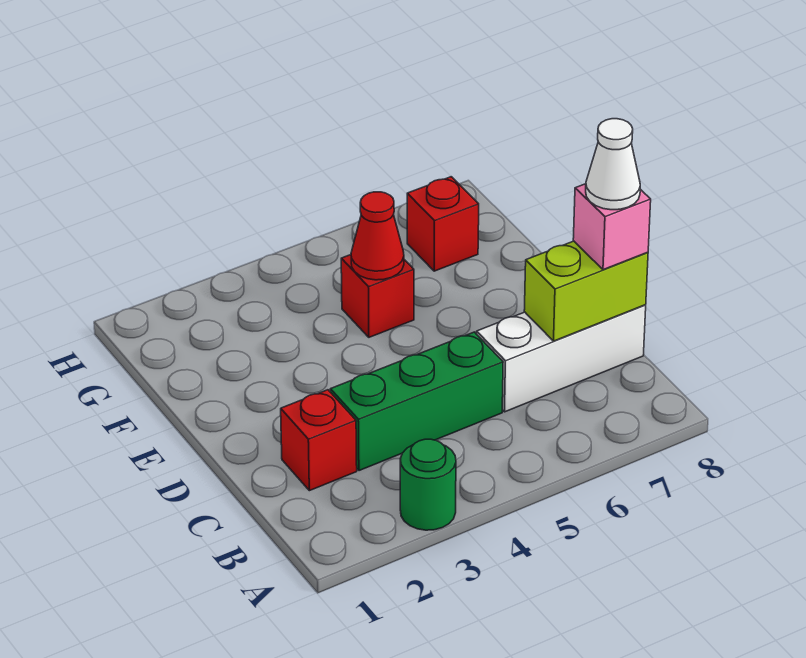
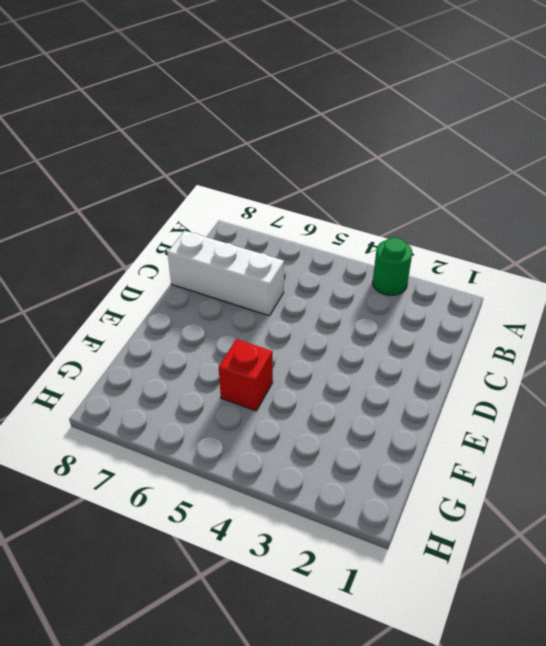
none -> red brick C2 level 1
none -> green brick C3:C5 level 1

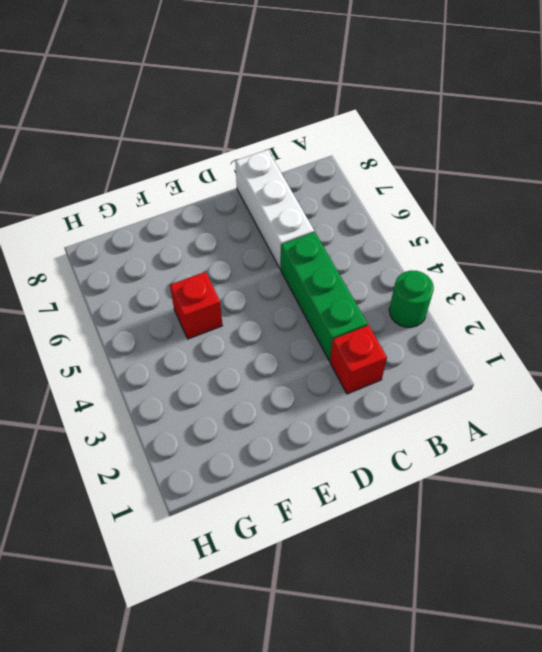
none -> red brick G7 level 1
none -> lime brick C7:C8 level 2

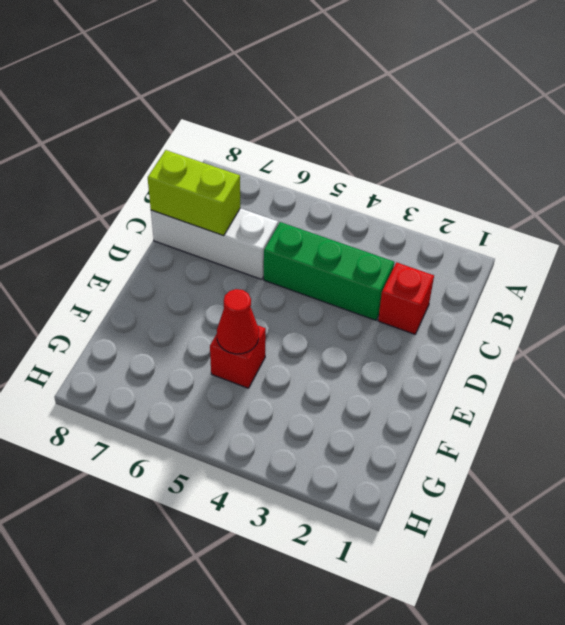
none -> green round brick A3 level 1
none -> red brick G7 level 1

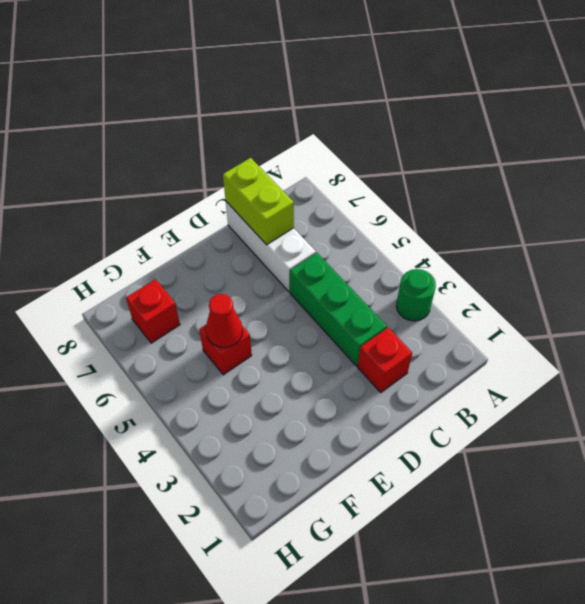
none -> pink brick C8 level 3
none -> white cone C8 level 4

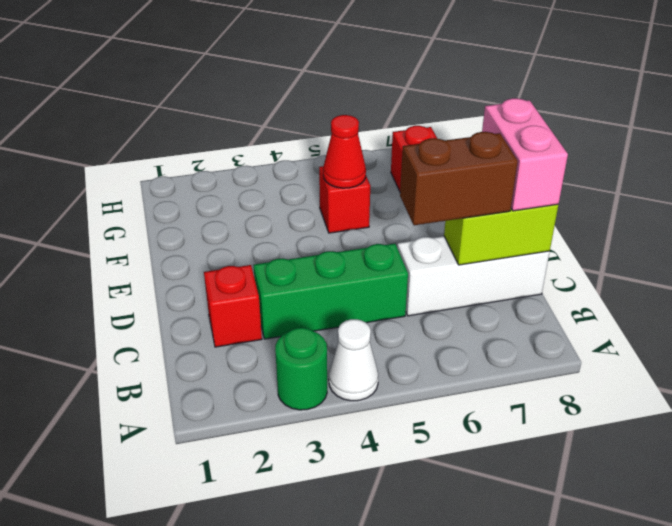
white cone A4 level 1 -> white cone C8 level 4
brown brick C6:C7 level 3 -> none
pink brick C8:D8 level 3 -> pink brick C8 level 3

